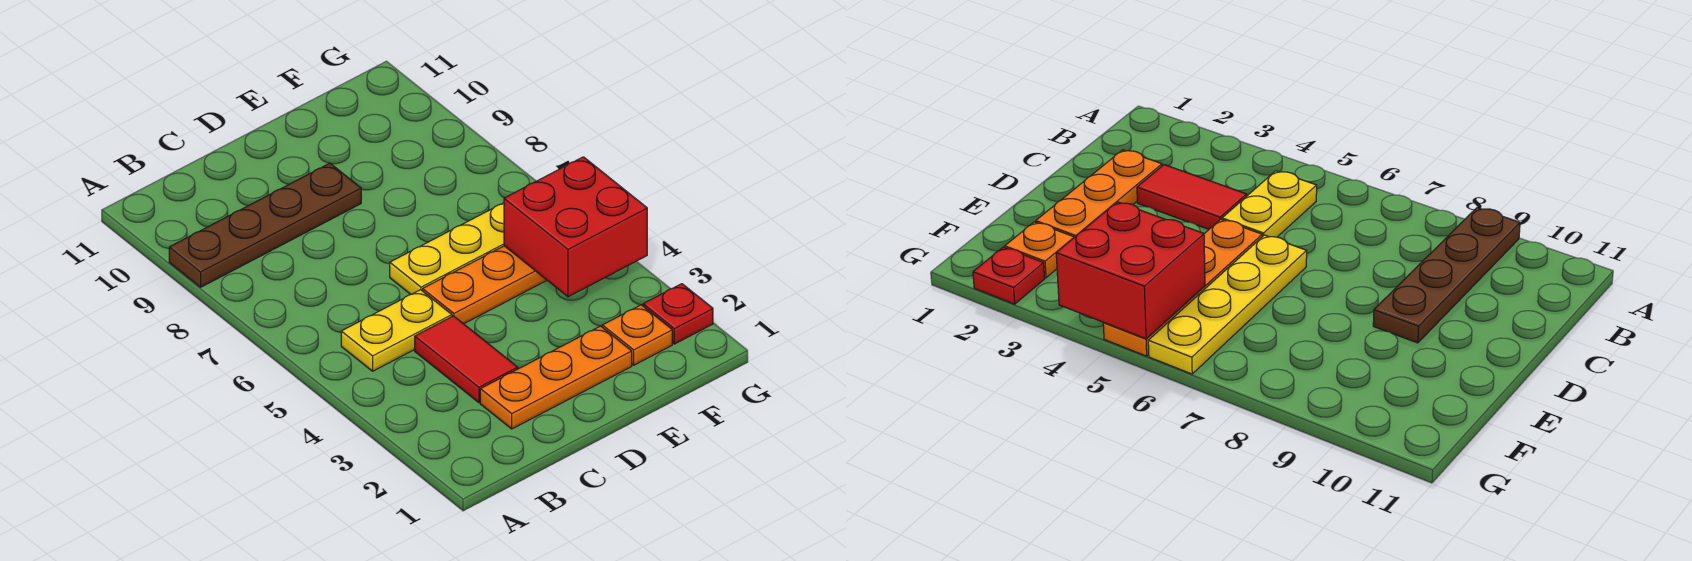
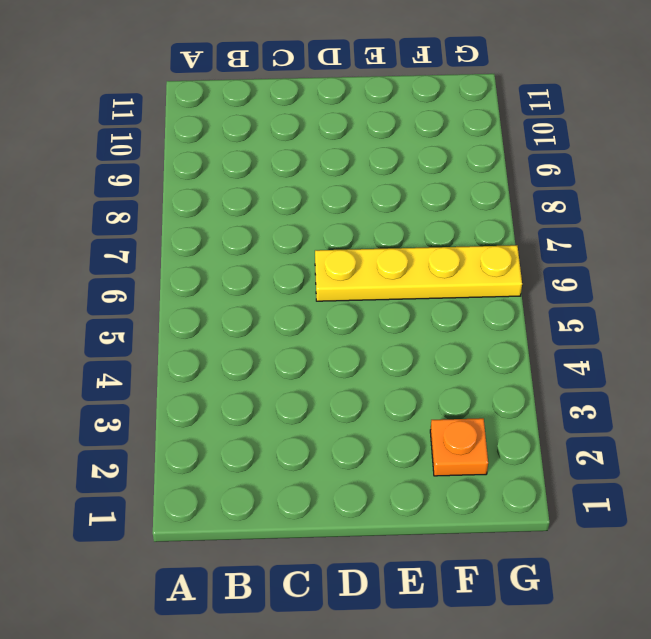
none -> brown plate A9:D9 level 1
none -> yellow plate B5:C5 level 1

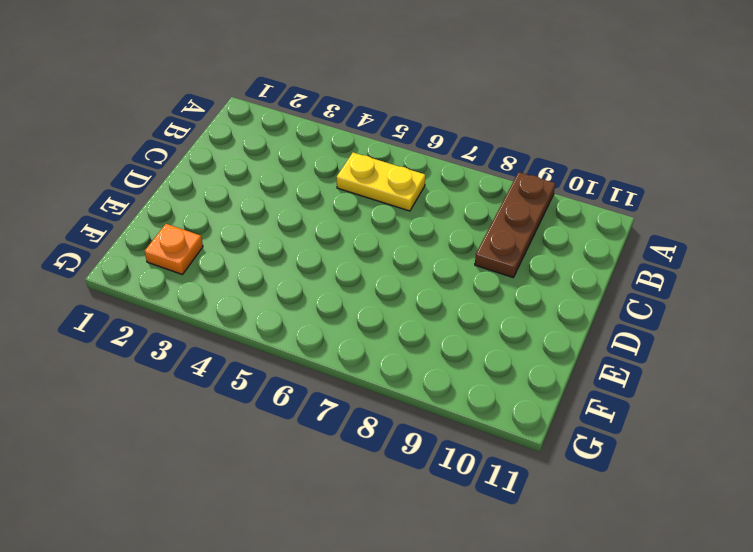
brown plate A9:C9 level 1 -> brown plate A9:D9 level 1
yellow plate B5:B6 level 1 -> yellow plate B5:C5 level 1
none -> orange plate C2:E2 level 1
none -> red tile C3:C4 level 1

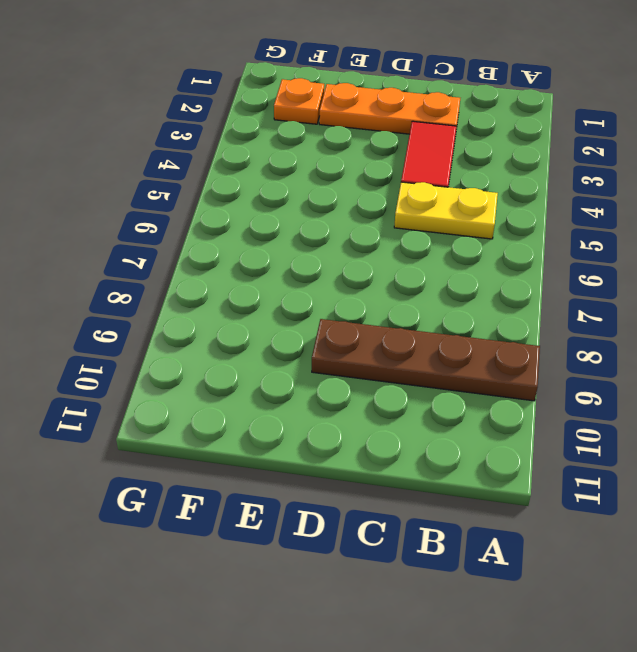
none -> orange plate D5:G5 level 1
none -> yellow plate D6:G6 level 1

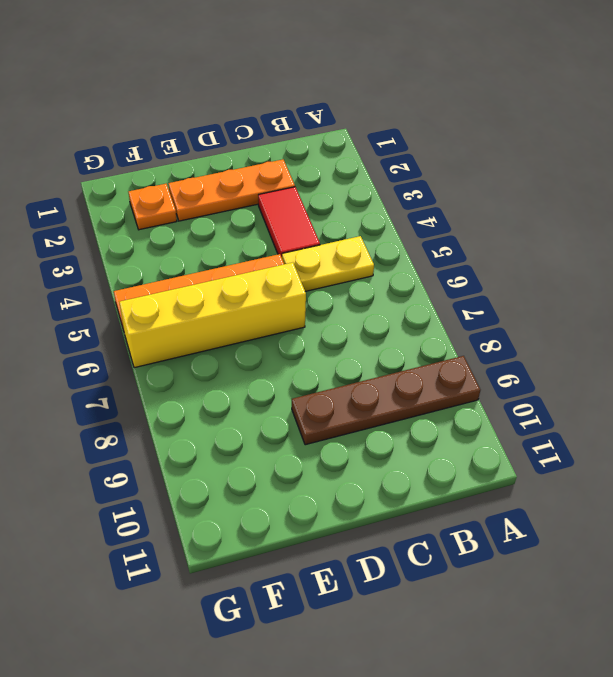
yellow brick D6:G6 level 1 -> yellow plate D6:G6 level 1
none -> red plate G2 level 1
none -> red brick F4:G5 level 2

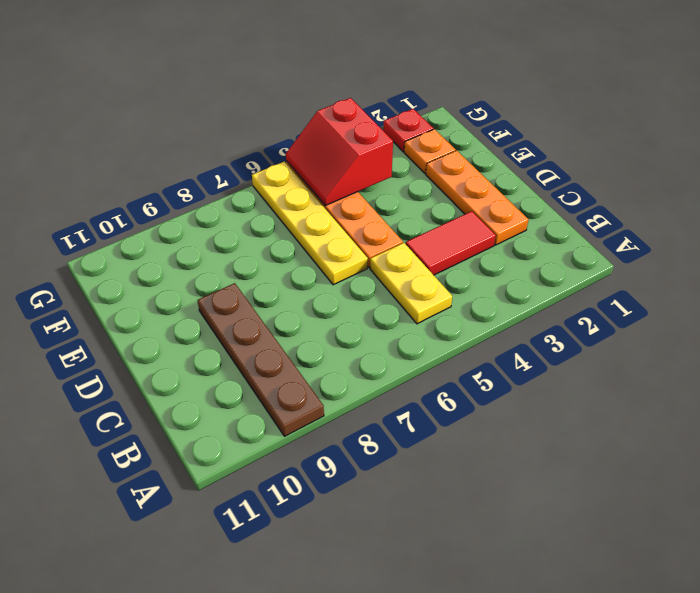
red slope F4:G5 level 2 top 4 -> red brick F4:G5 level 2

